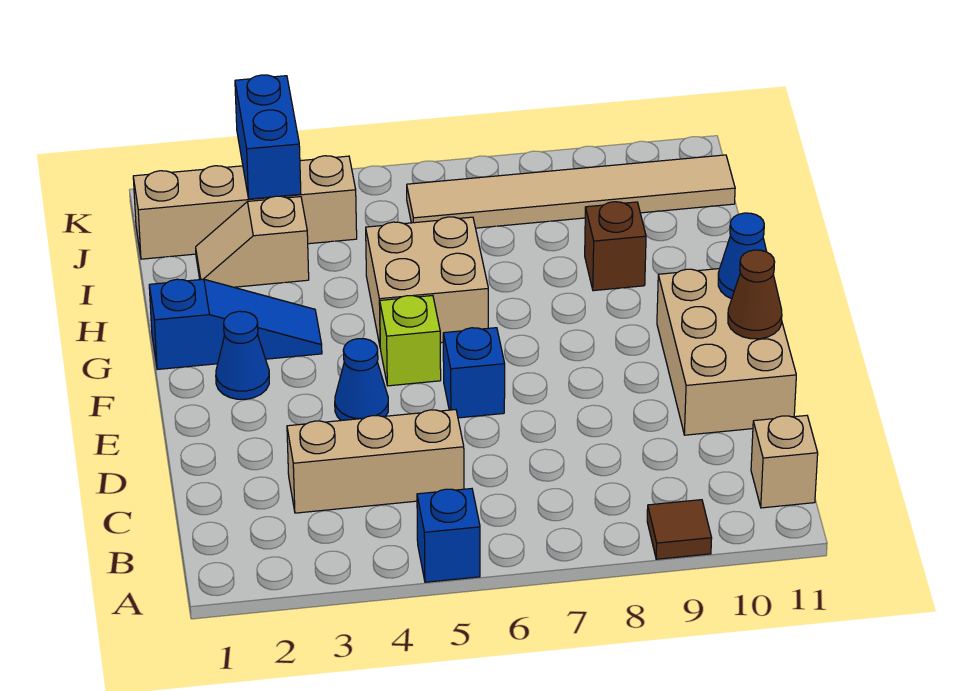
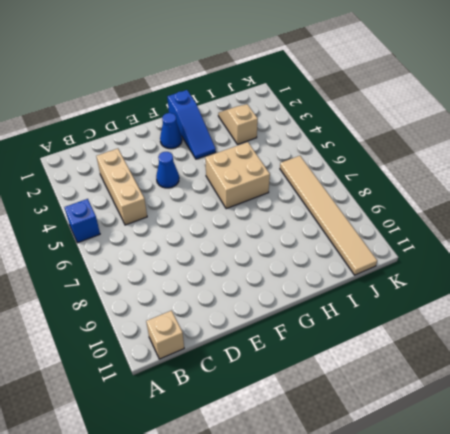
none -> brown tile A9 level 1
none -> tan brick D10:F11 level 1
none -> blue brick E6 level 1

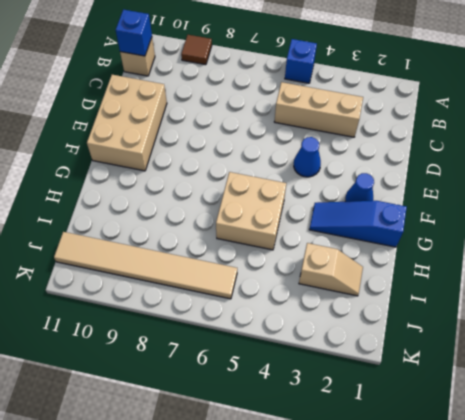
blue brick B11 level 2 -> blue brick E6 level 1
none -> lime brick F5 level 1
none -> brown brick H9 level 1
none -> tan brick J1:J4 level 1

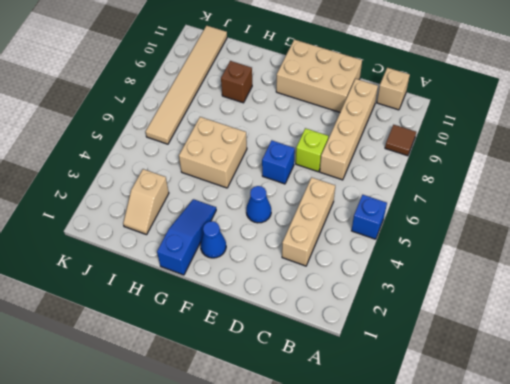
tan brick C7:C10 level 1 -> tan brick J1:J4 level 1
lime brick D7 level 1 -> lime brick F5 level 1
none -> brown cone E11 level 2
none -> blue cone F11 level 2
none -> blue brick J3:K3 level 2

